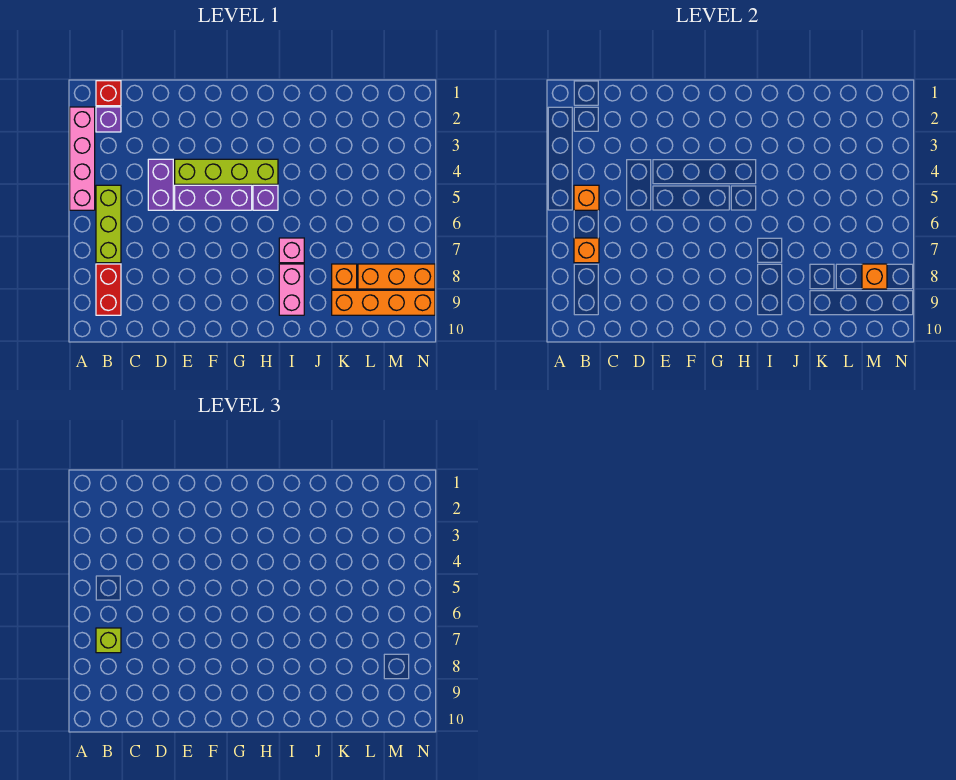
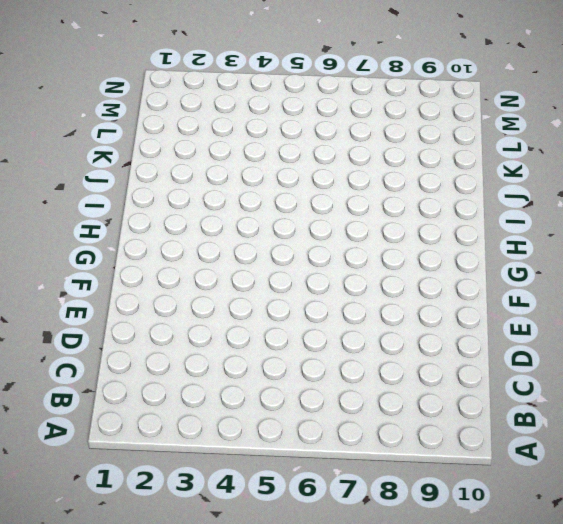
none -> pink brick A2:A5 level 1
none -> red brick B1 level 1
none -> purple brick B2 level 1

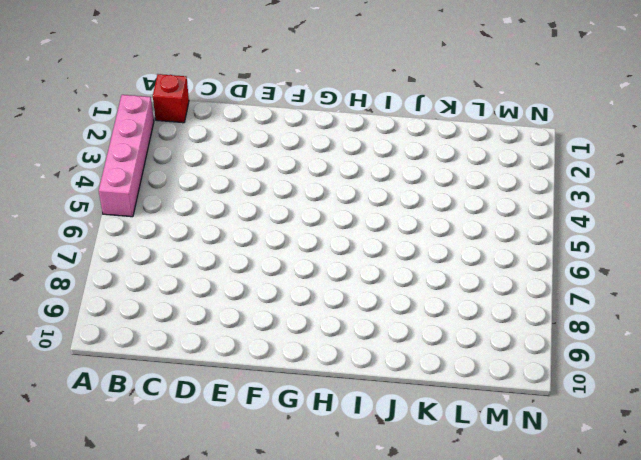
none -> purple brick B2 level 1
none -> lime brick B5:B7 level 1
none -> red brick B8:B9 level 1

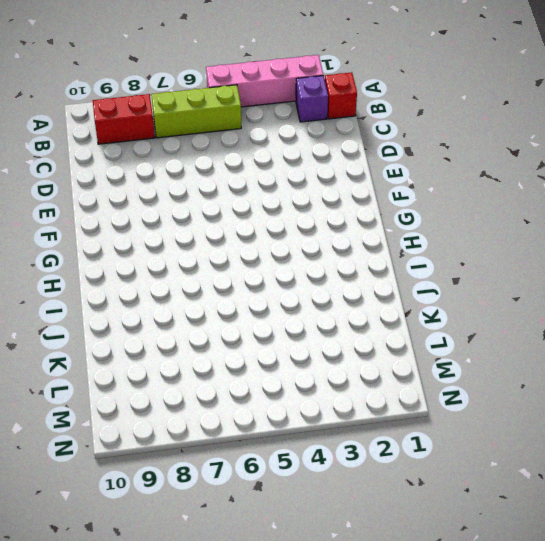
none -> purple brick D4:D5 level 1
none -> lime brick E4:H4 level 1
none -> purple brick E5:G5 level 1

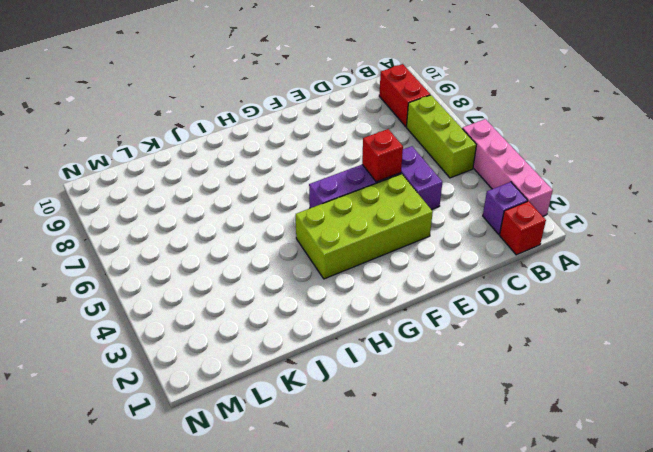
lime brick E3:H4 level 1 -> lime brick E4:H4 level 1
red brick E5 level 2 -> none
none -> purple brick H5 level 1
none -> pink brick I7 level 1
none -> pink brick I8:I9 level 1

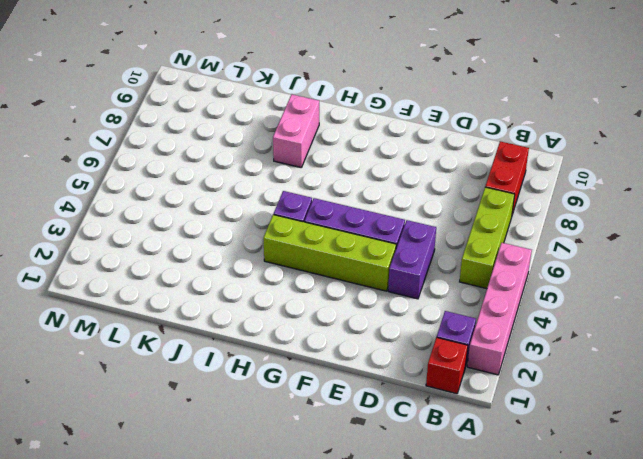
none -> pink brick I7 level 1
none -> orange brick K8 level 1
none -> orange brick K9:N9 level 1

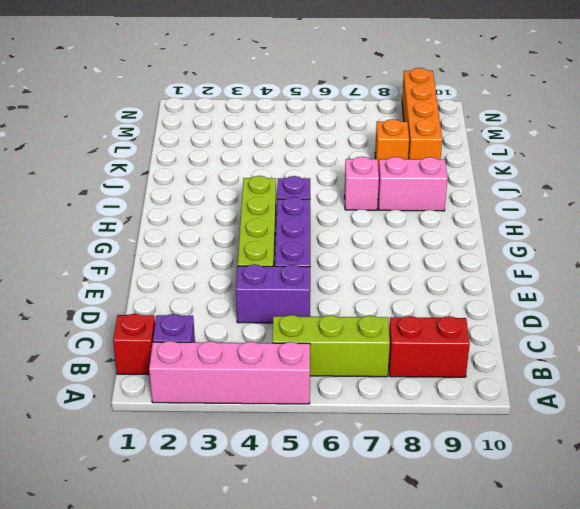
none -> orange brick L8:N8 level 1
none -> orange brick B5 level 2
none -> orange brick B7 level 2

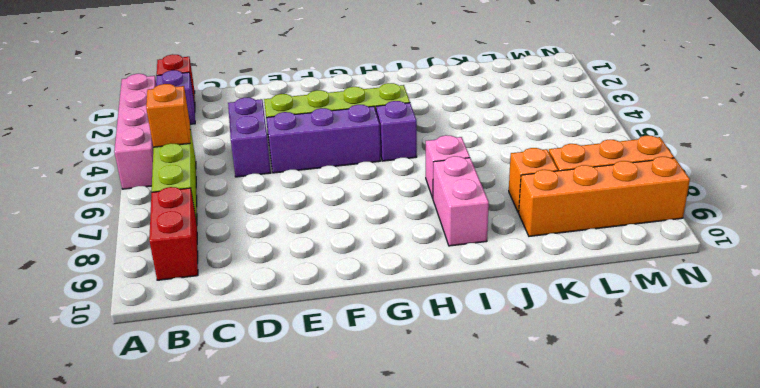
none -> orange brick B7 level 2
none -> orange brick M8 level 2
none -> lime brick B7 level 3

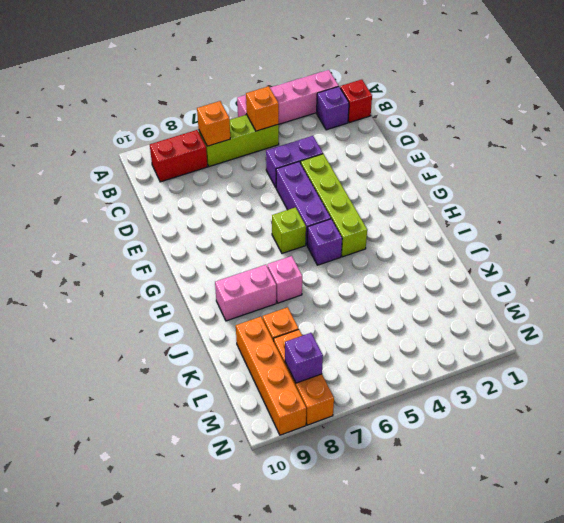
lime brick G6 level 1 -> lime brick B7 level 3
purple brick M8 level 2 -> orange brick M8 level 2

